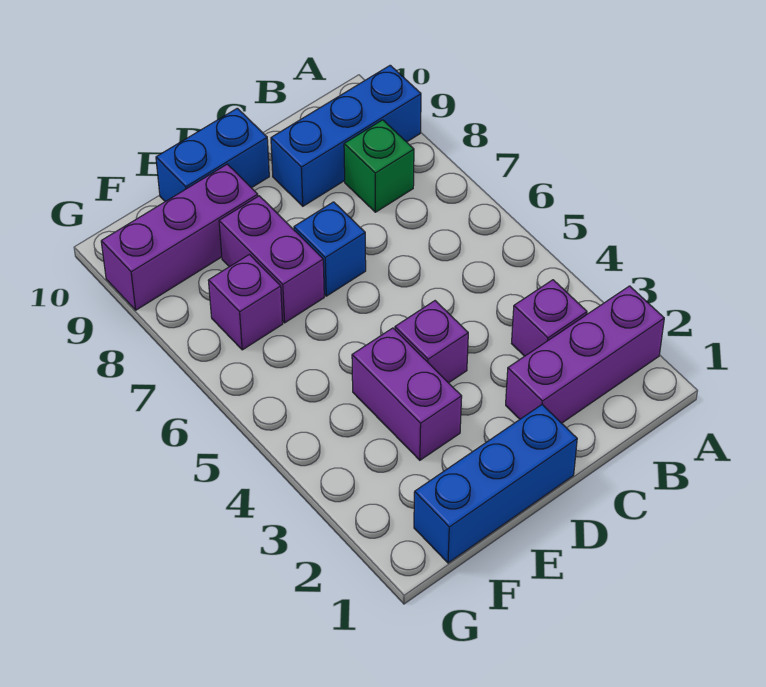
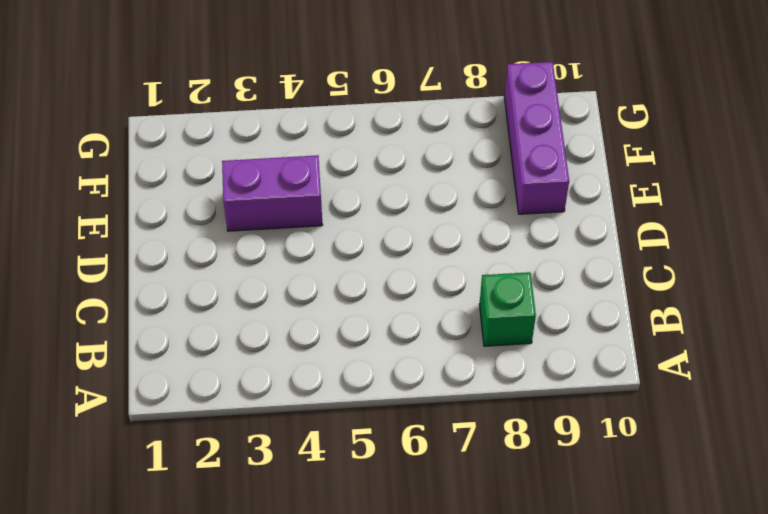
none -> purple brick A2:C2 level 1
none -> blue brick A9:C9 level 1
none -> purple brick B3 level 1

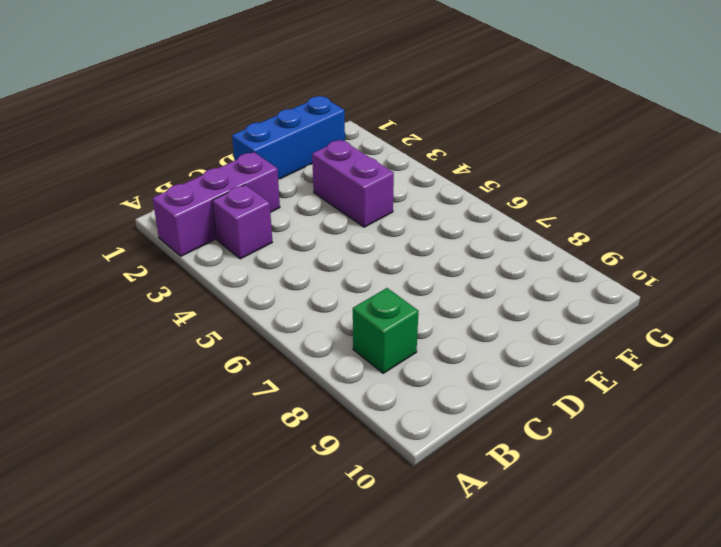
none -> blue brick A9:C9 level 1
none -> purple brick D4 level 1
none -> blue brick D7 level 1

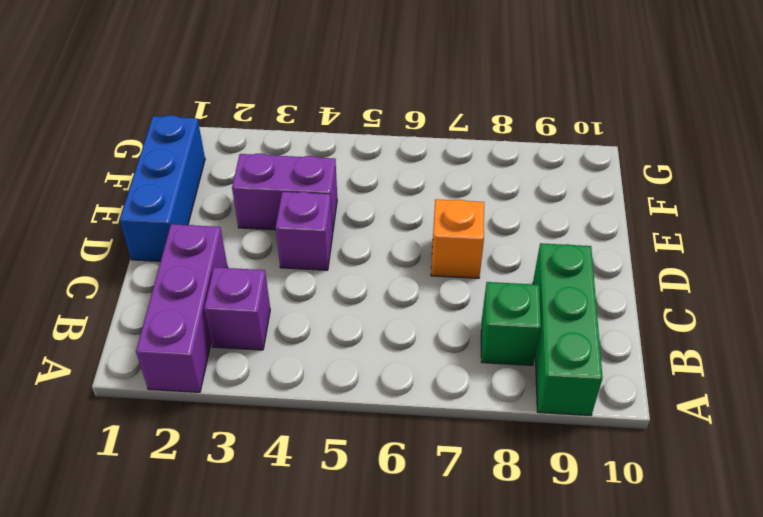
green brick A9:C9 level 1 -> blue brick A9:C9 level 1
orange brick D7 level 1 -> blue brick D7 level 1
none -> blue brick D10:E10 level 1
none -> purple brick E7:E8 level 1
none -> purple brick E9:G9 level 1

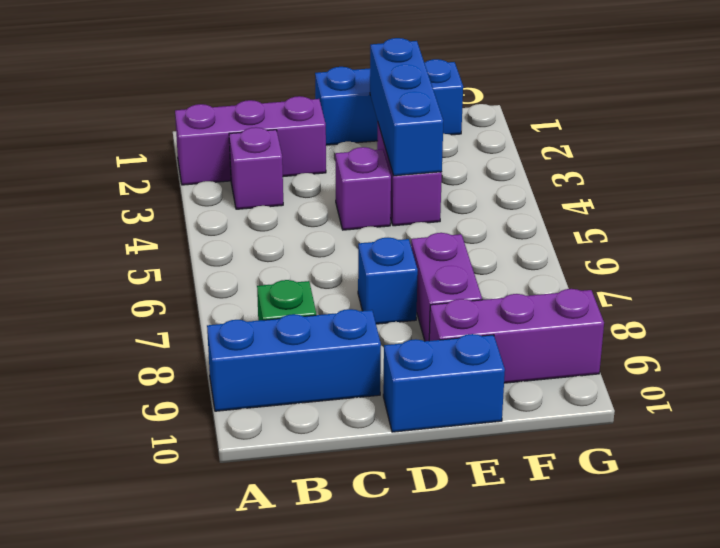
blue brick E2:E4 level 2 -> none
none -> purple brick F7 level 1

